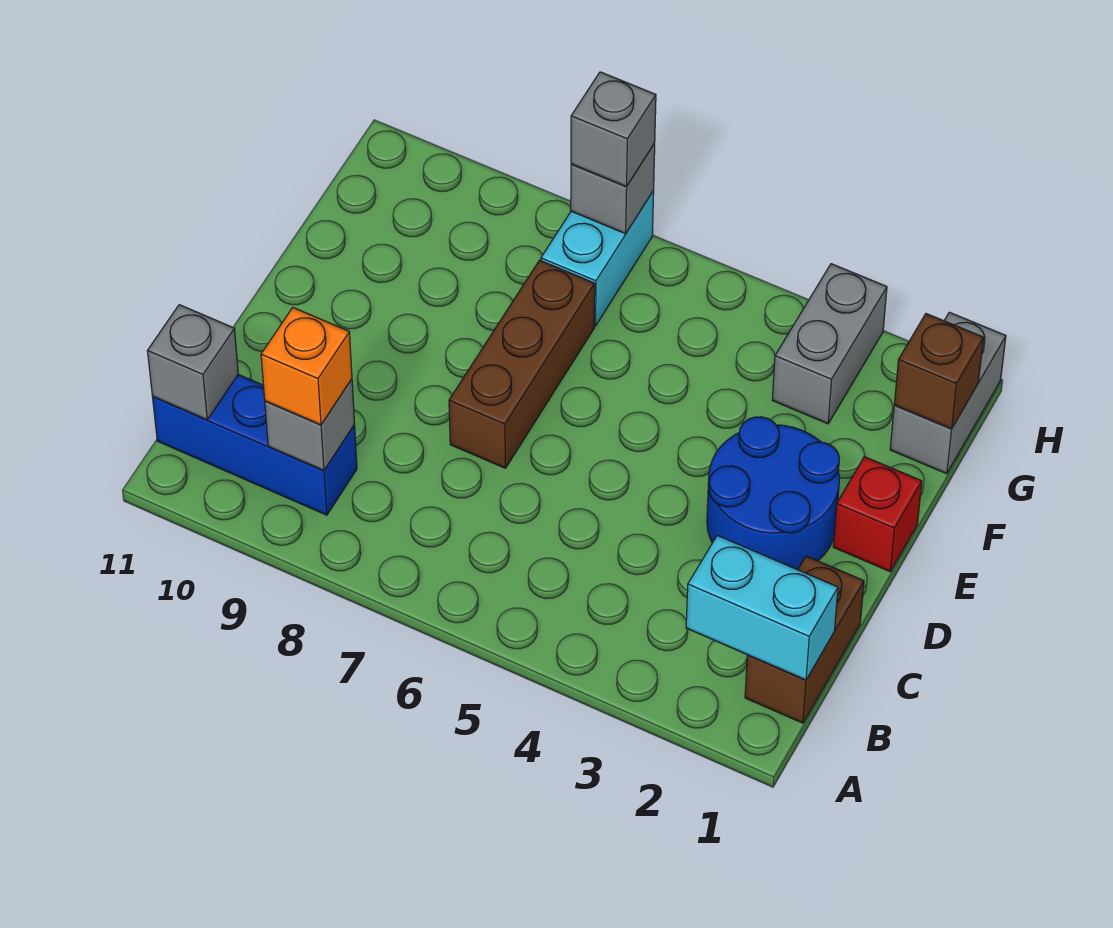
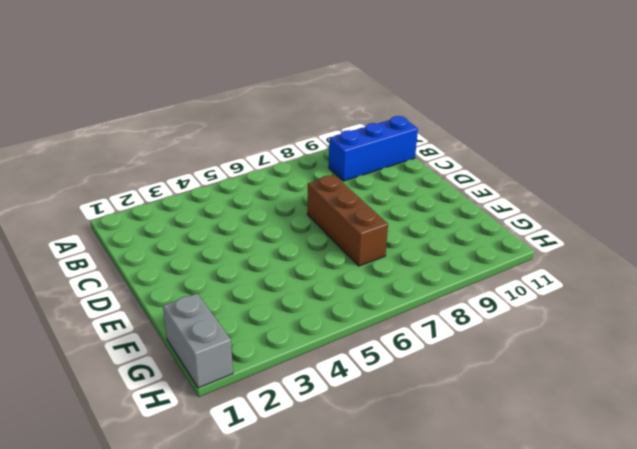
none -> brown brick B1:C1 level 1
none -> blue round brick D2:E3 level 1
none -> red brick E1 level 1

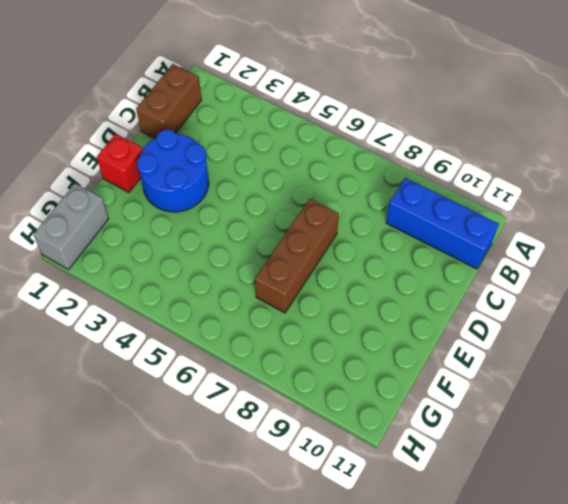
none -> grey brick G3:H3 level 1
none -> cyan brick G7:H7 level 1
none -> cyan brick B1:B2 level 2

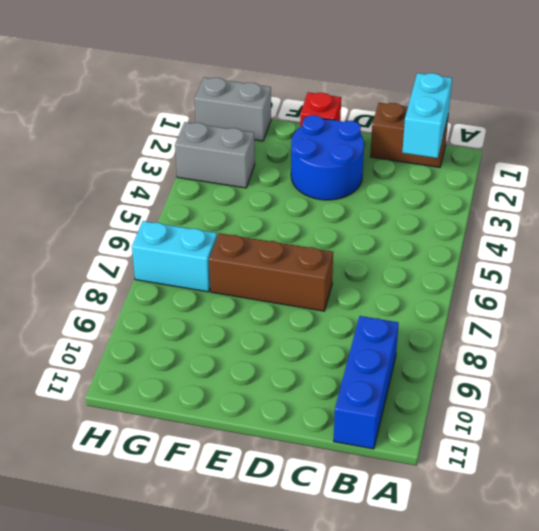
none -> grey brick B9 level 2
none -> grey brick B11 level 2
none -> brown brick G1 level 2

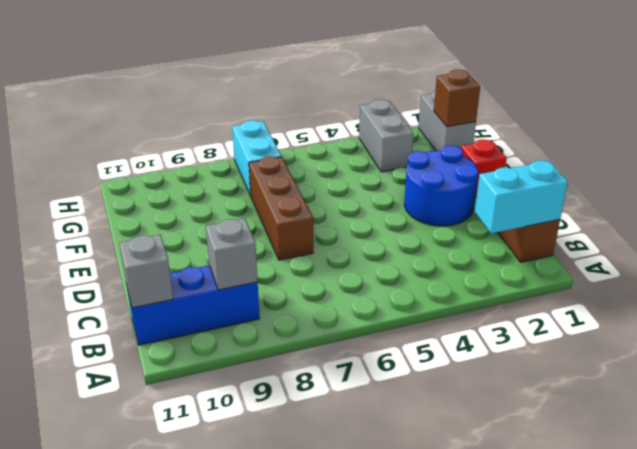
none -> grey brick H7 level 2
none -> orange brick B9 level 3
none -> grey brick H7 level 3

